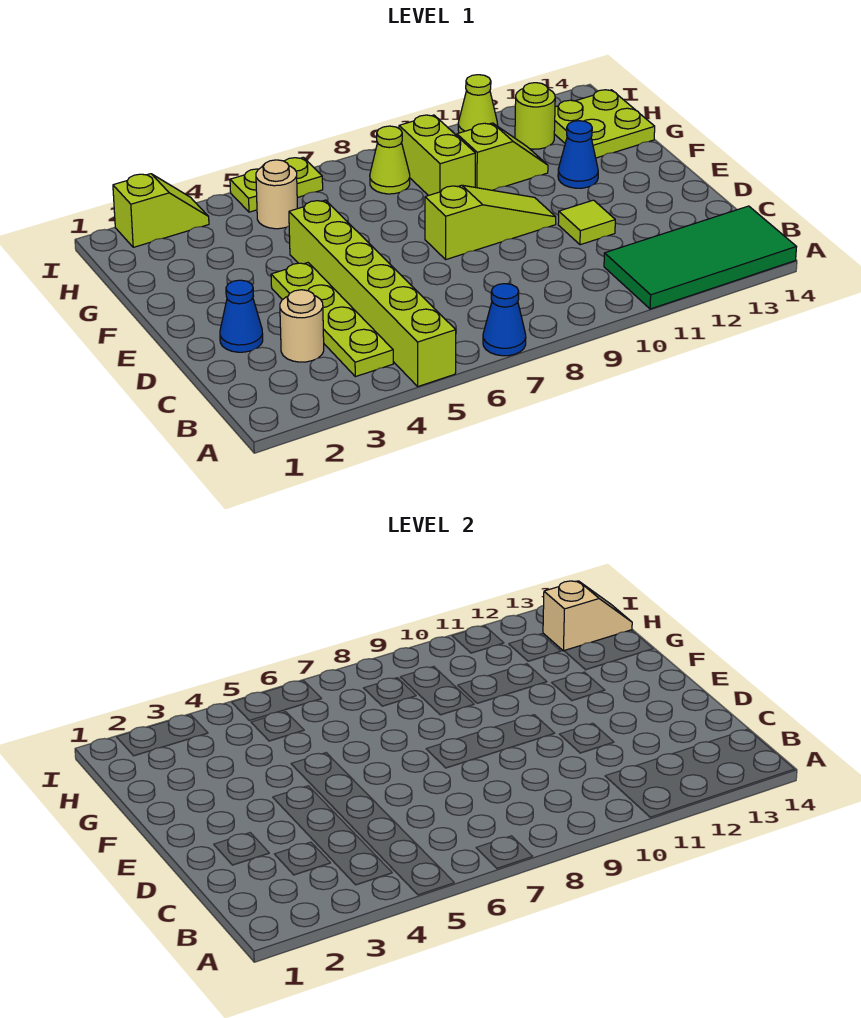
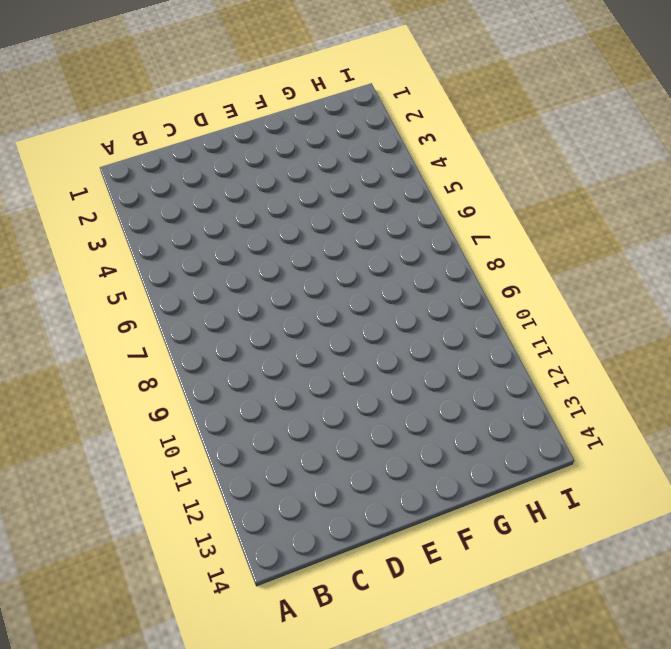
none -> lime brick A5:F5 level 1
none -> blue cone A7 level 1
none -> green tile A11:B14 level 1

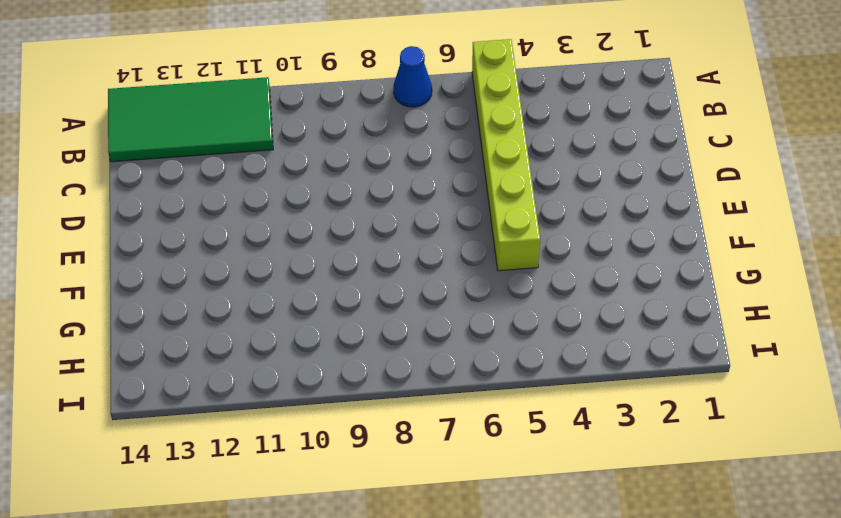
none -> lime plate B4:E4 level 1
none -> tan round brick C3 level 1
none -> blue cone D2 level 1

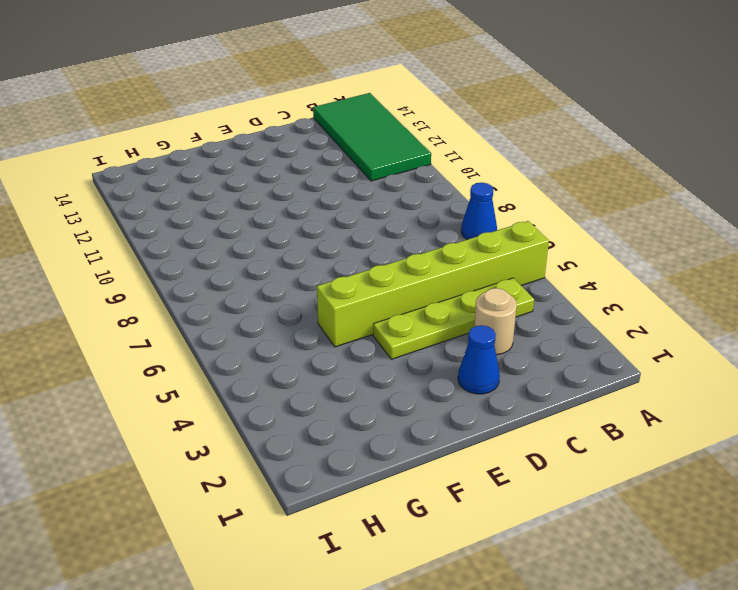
none -> lime tile D11 level 1
none -> lime slope E8:E10 level 1 top 8
none -> blue cone F12 level 1

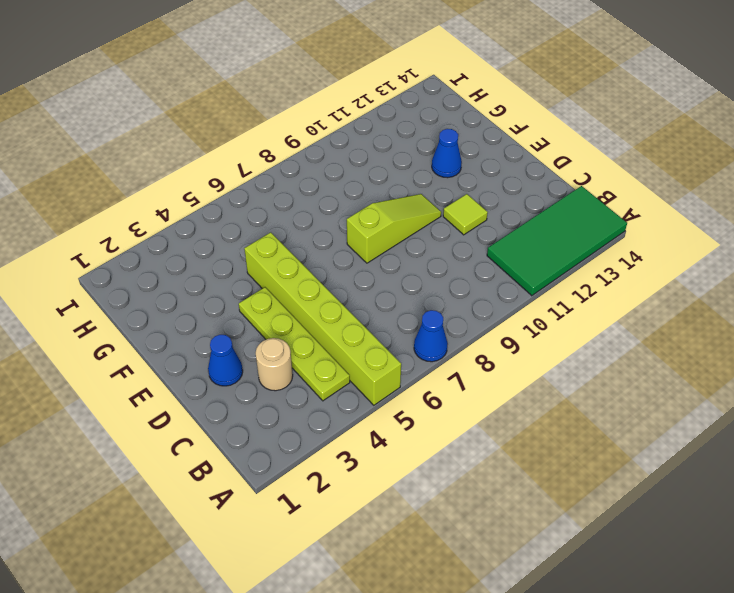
none -> lime brick G9:H9 level 1
none -> lime slope G10:G11 level 1 top 10
none -> lime plate G13:H14 level 1

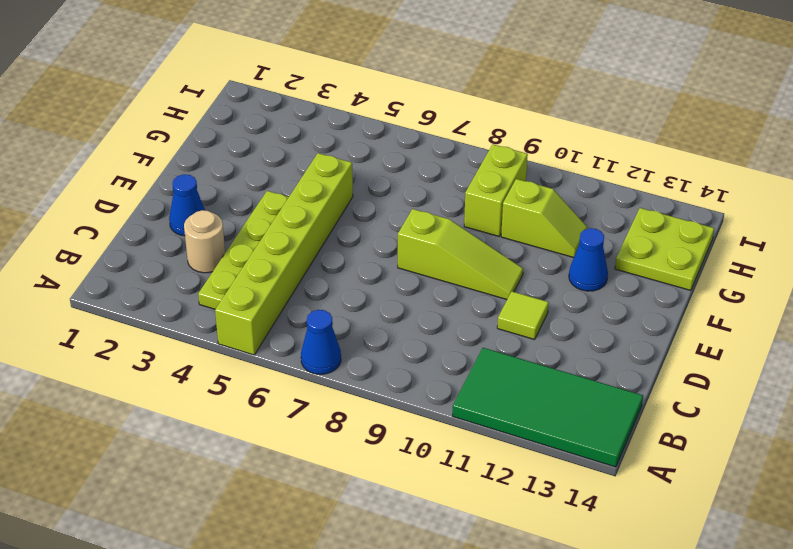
none -> tan round brick H5 level 1
none -> lime cone H8 level 1
none -> lime round brick H12 level 1

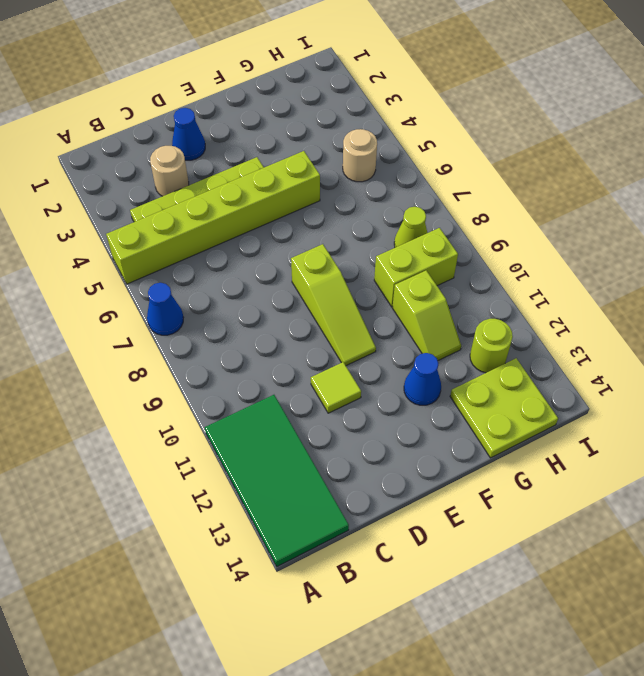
none -> lime slope I2:I3 level 1 top 2
none -> lime plate I5:I6 level 1
none -> lime cone I11 level 1

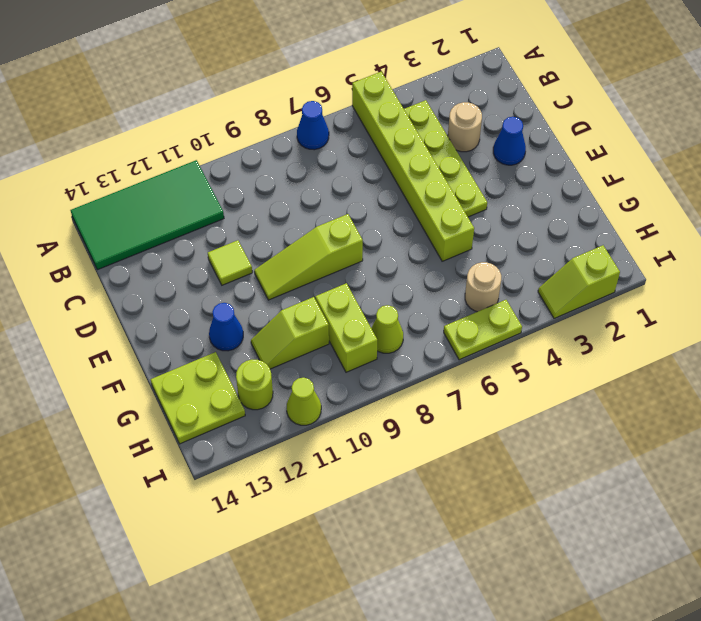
none -> tan slope H13:H14 level 2 top 13

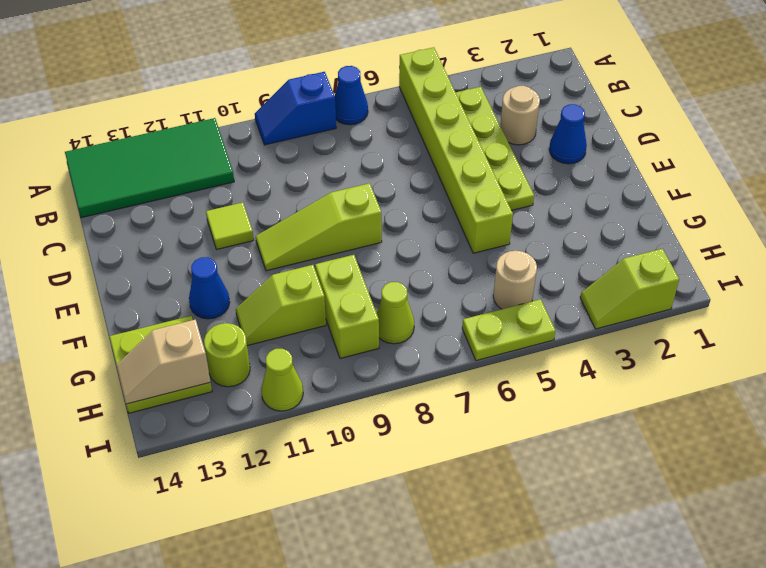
blue slope A8:A9 level 1 top 8 -> none

